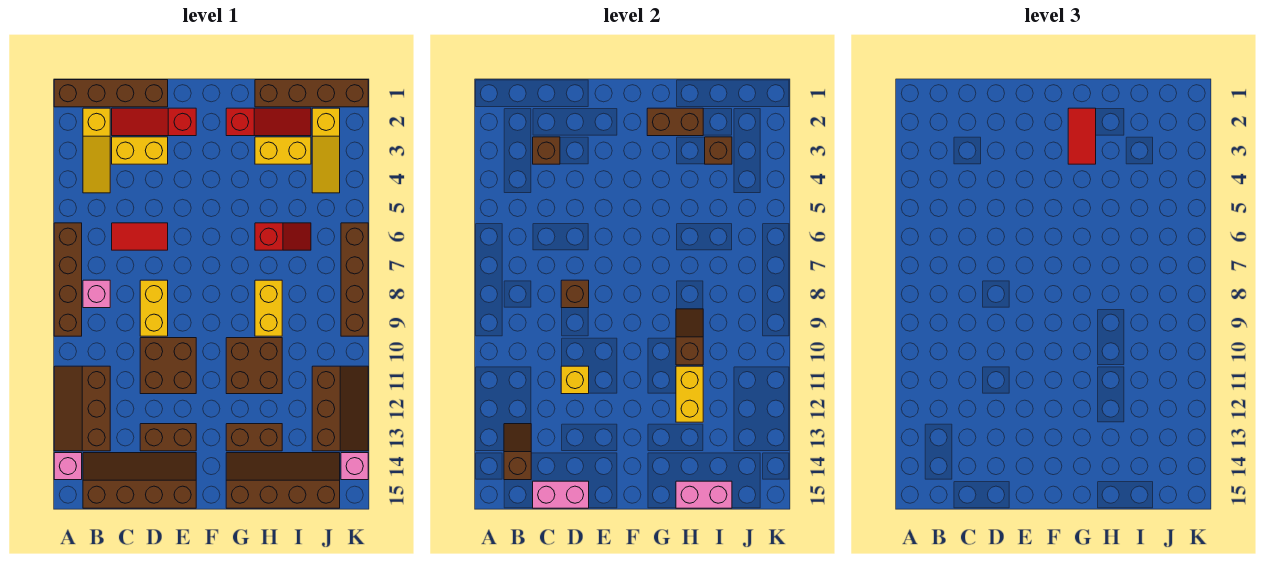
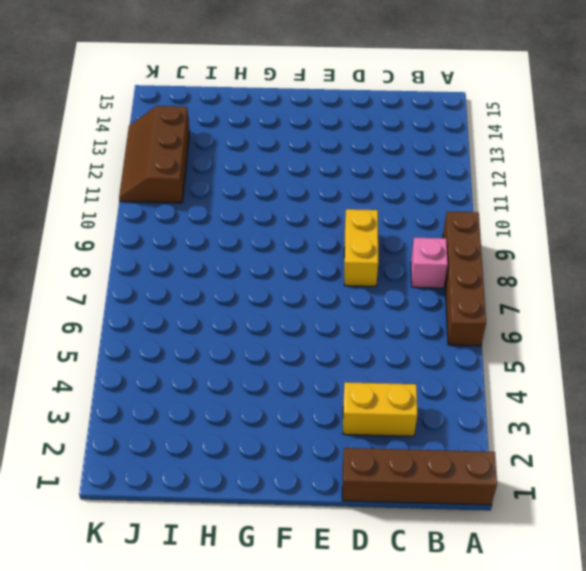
none -> brown slope A11:B13 level 1 top B
none -> pink brick A14 level 1
none -> yellow slope B2:B4 level 1 top 2
none -> brown slope B14:E15 level 1 top 15

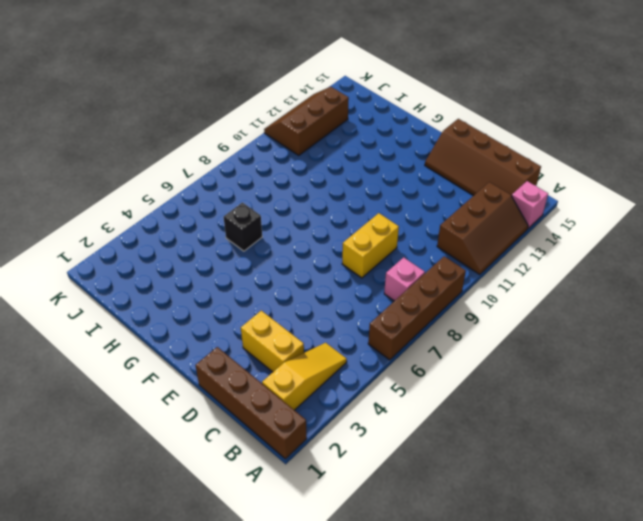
black brick H6 level 1 -> red slope H6:I6 level 1 top H
none -> red slope C2:E2 level 1 top E
none -> red tile C6:D6 level 1
none -> brown brick D10:E11 level 1
none -> brown brick D13:E13 level 1

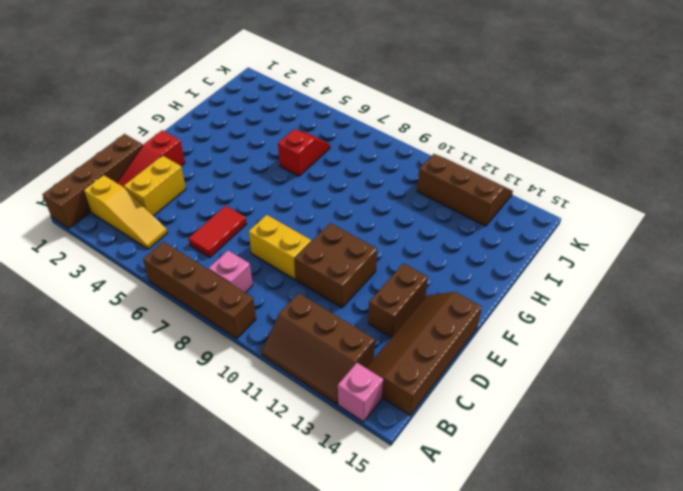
none -> red slope G2:I2 level 1 top G
none -> brown brick G10:H11 level 1
none -> brown brick G13:H13 level 1
none -> brown slope G14:J15 level 1 top 15

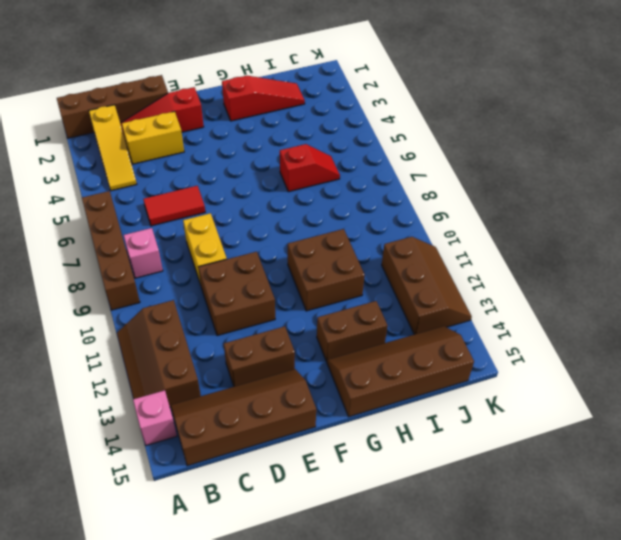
none -> brown brick H1:K1 level 1
none -> yellow brick H3:I3 level 1
none -> yellow brick H8:H9 level 1
none -> yellow slope J2:J4 level 1 top 2

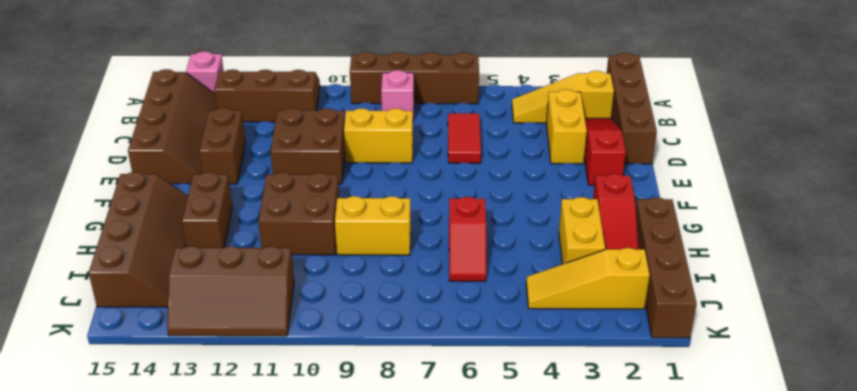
none -> brown brick K6:K9 level 1
none -> pink brick K14 level 1
none -> brown slope B13:B14 level 2 top 14
none -> brown brick C3 level 2

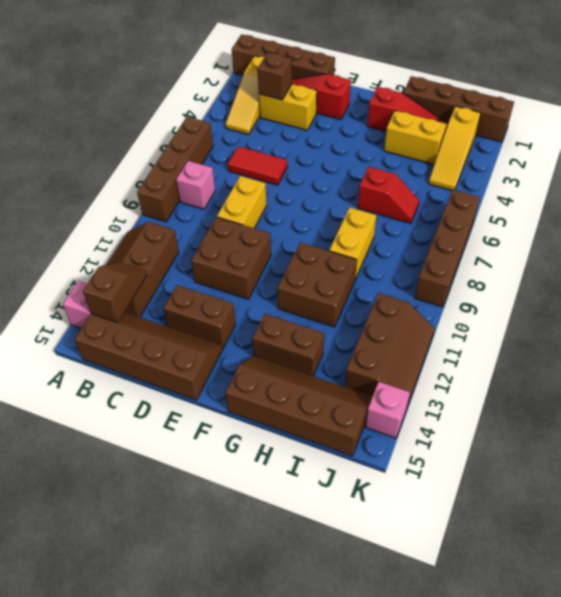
none -> pink brick C15:D15 level 2
none -> brown brick D8 level 2
none -> yellow brick D11 level 2
none -> brown brick G2:H2 level 2

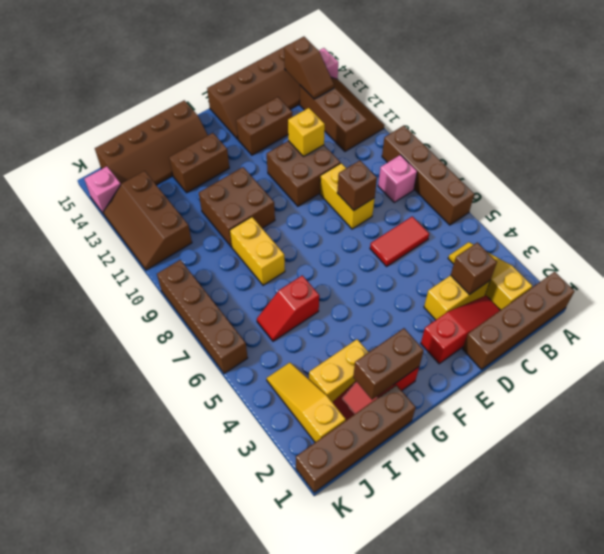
none -> pink brick C15:D15 level 2
none -> brown slope H9:H10 level 2 top 10
none -> yellow brick H11:H12 level 2
none -> pink brick H15:I15 level 2

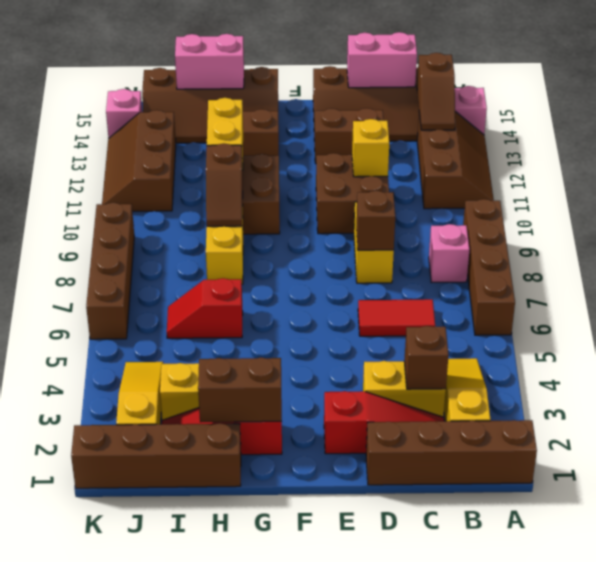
none -> brown brick I3 level 2
none -> red tile G2:G3 level 3

